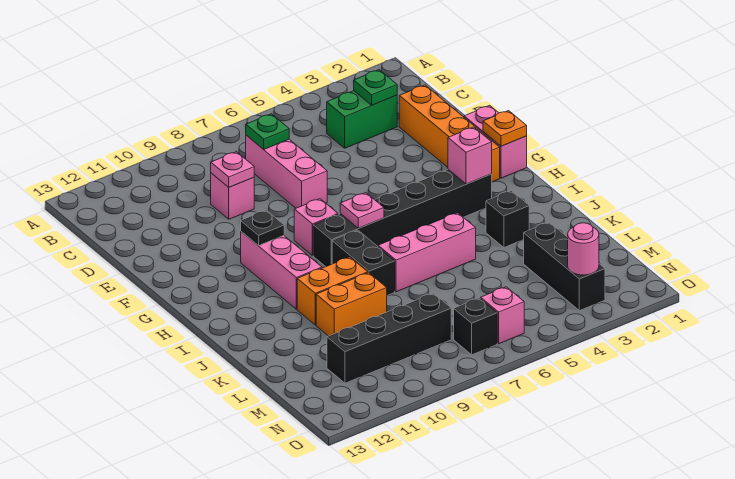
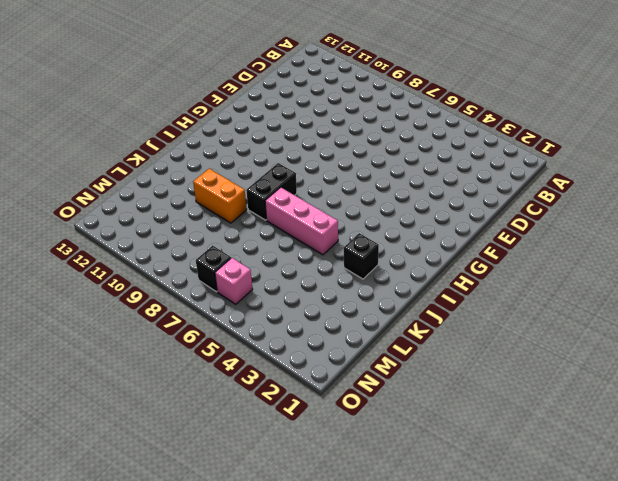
none -> green brick C3:C4 level 1
none -> pink brick C7:E7 level 1
none -> orange brick D2:G2 level 1

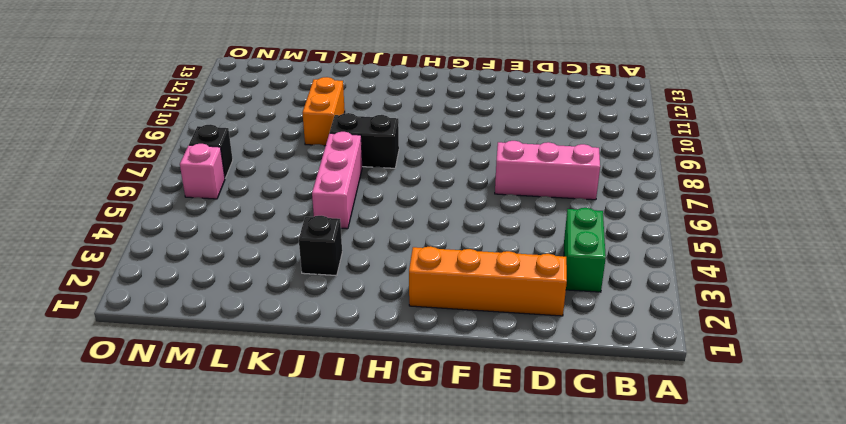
none -> pink brick D9 level 1
none -> pink brick F1:G1 level 1
none -> pink brick G8 level 1

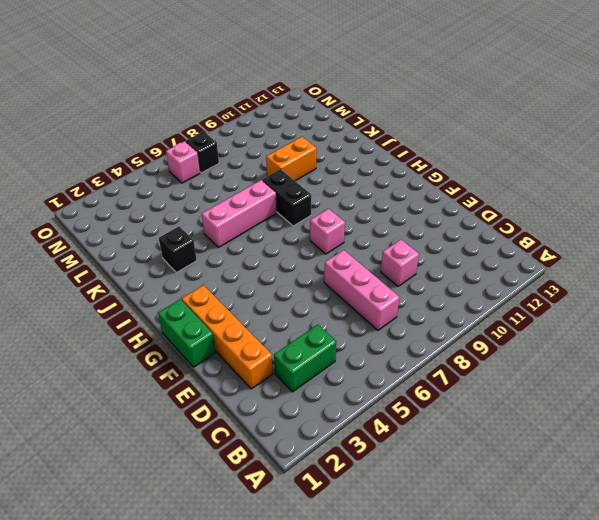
green brick F1:G1 level 1 -> pink brick F1:G1 level 1
none -> pink brick G10:I10 level 1
none -> black brick H3:H8 level 1
none -> orange brick J9:J10 level 1

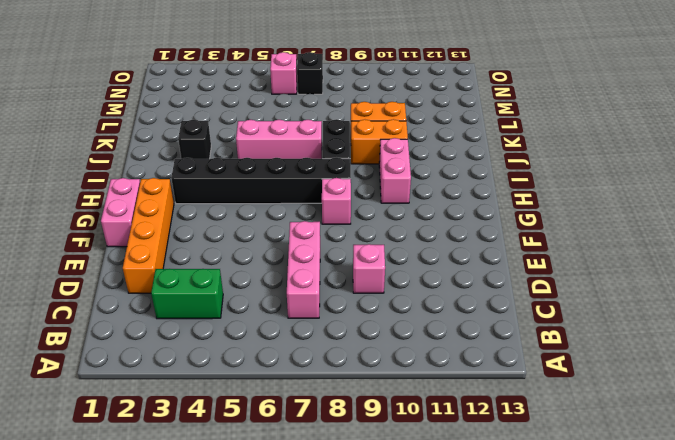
pink brick H10:I10 level 1 -> pink brick G10:I10 level 1
none -> black brick L3:N3 level 1
none -> black brick M8:M11 level 1
none -> green plate C3 level 2

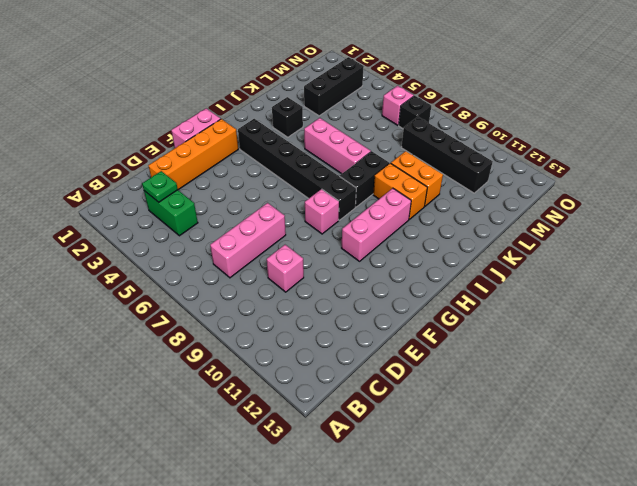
none -> green plate C7 level 2
none -> pink plate D9 level 2
none -> orange plate G1 level 2

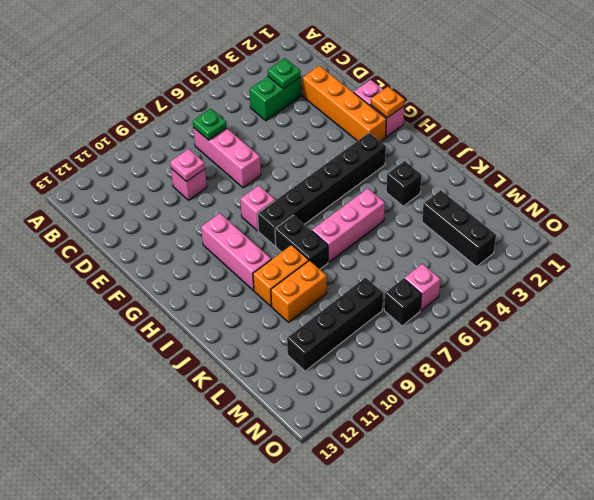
none -> black plate G10 level 2
none -> pink brick H3 level 2
none -> pink plate H7 level 2

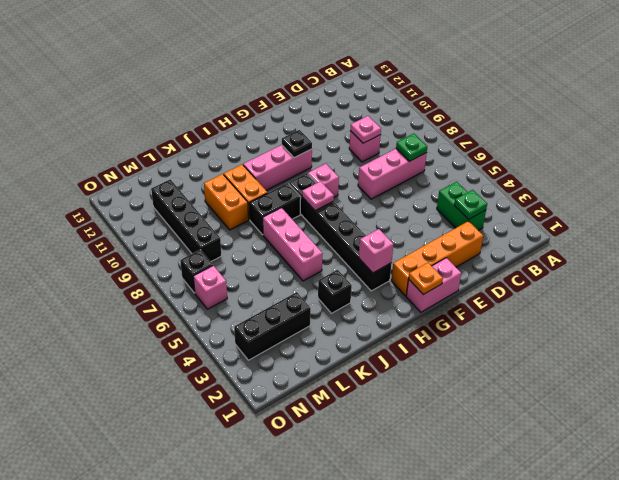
none -> pink round brick N3 level 2

